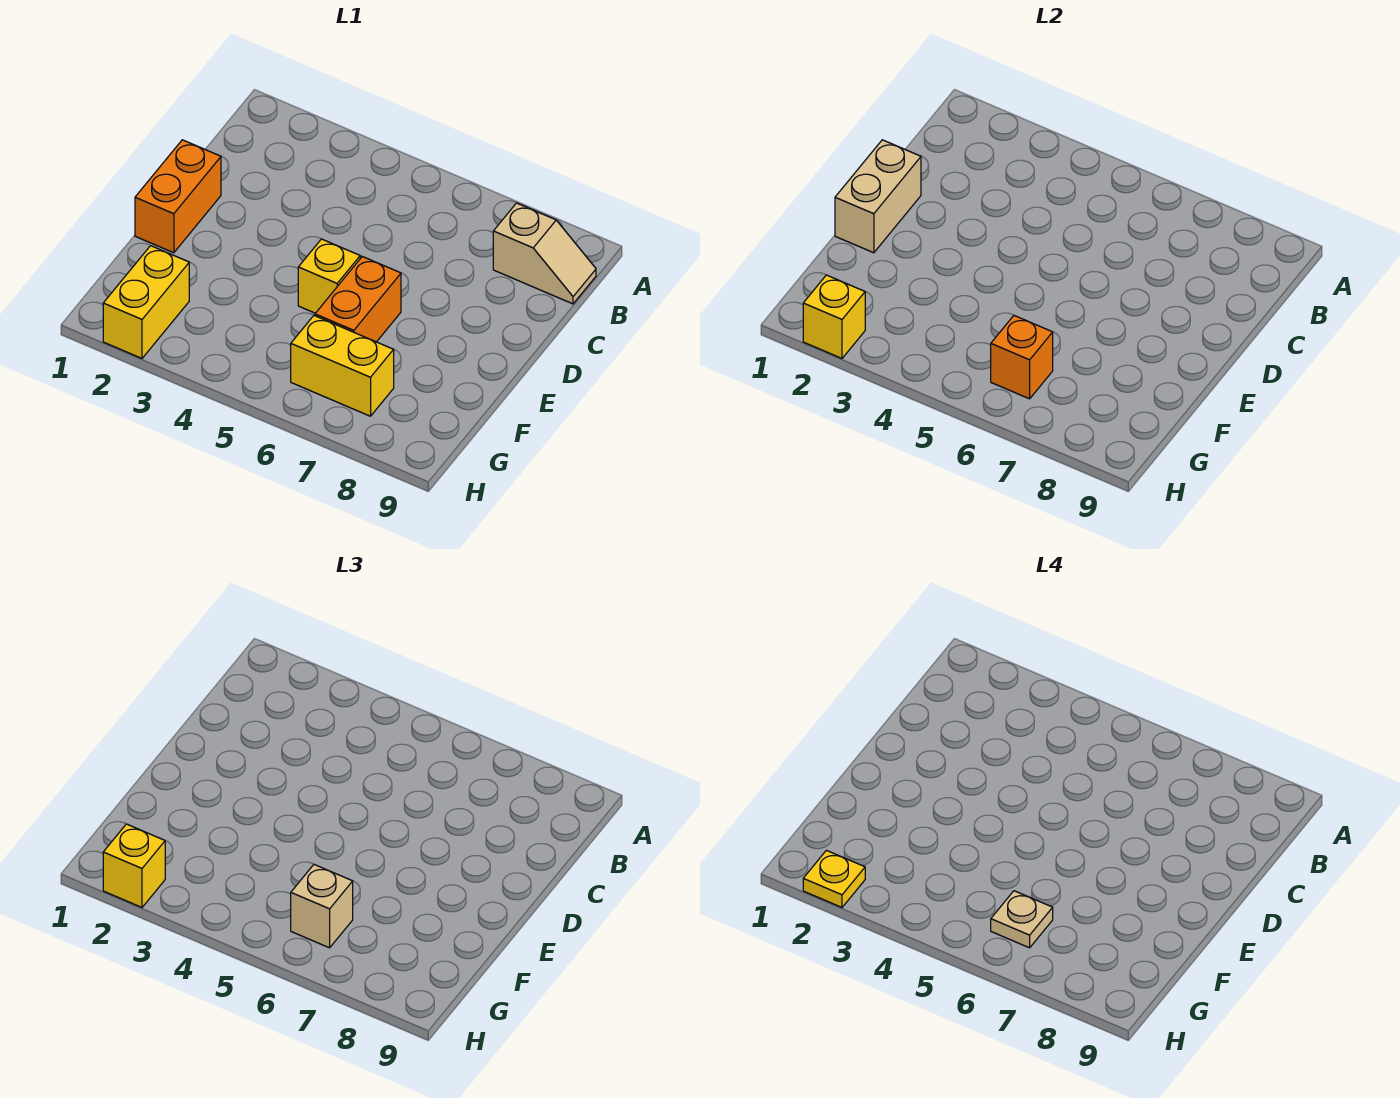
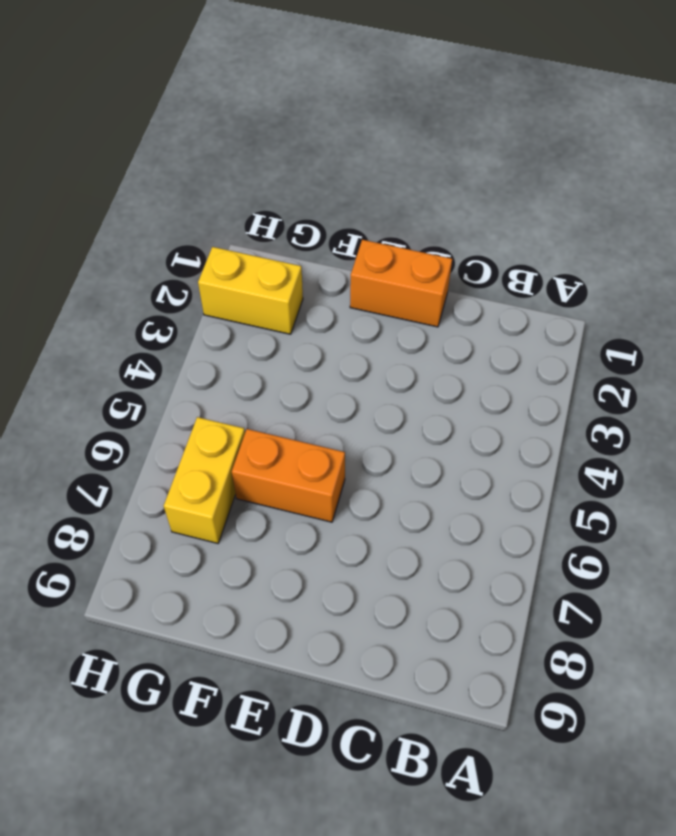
none -> tan slope B8:B9 level 1 top 8
none -> yellow brick E5 level 1
none -> tan brick D1:E1 level 2

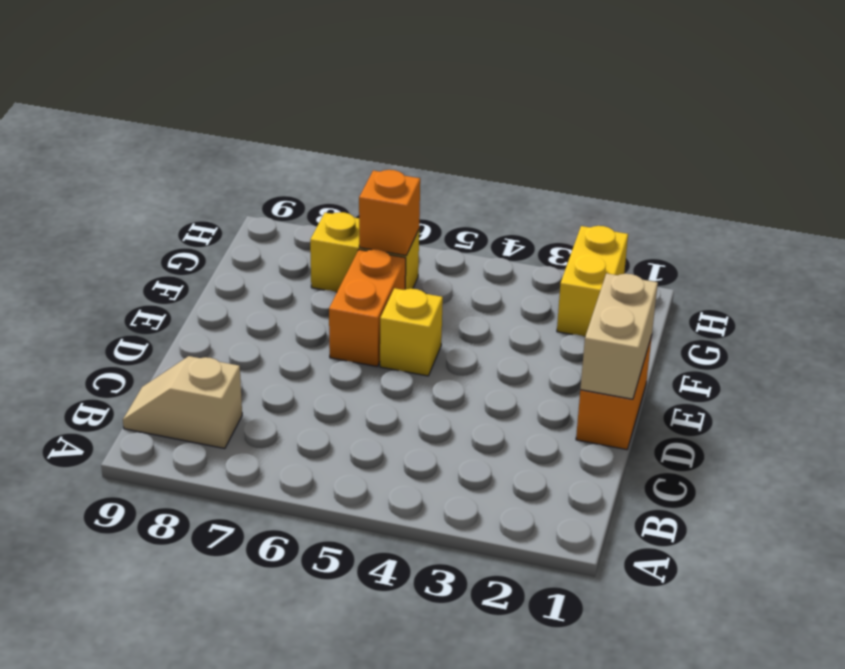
none -> yellow brick H2 level 2
none -> tan brick G6 level 3
none -> yellow brick H2 level 3

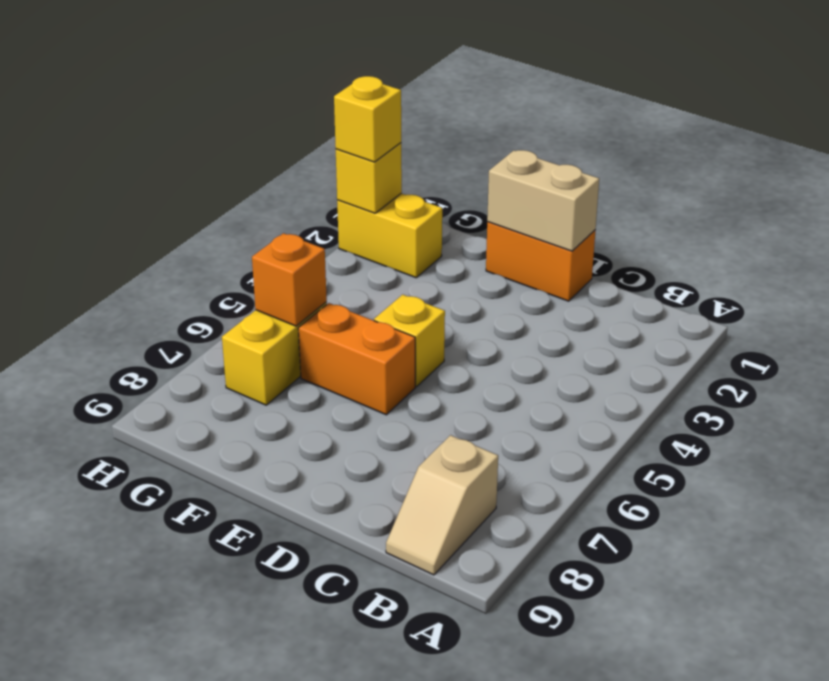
none -> tan brick G6 level 3
none -> tan plate G6 level 4
none -> yellow plate H2 level 4

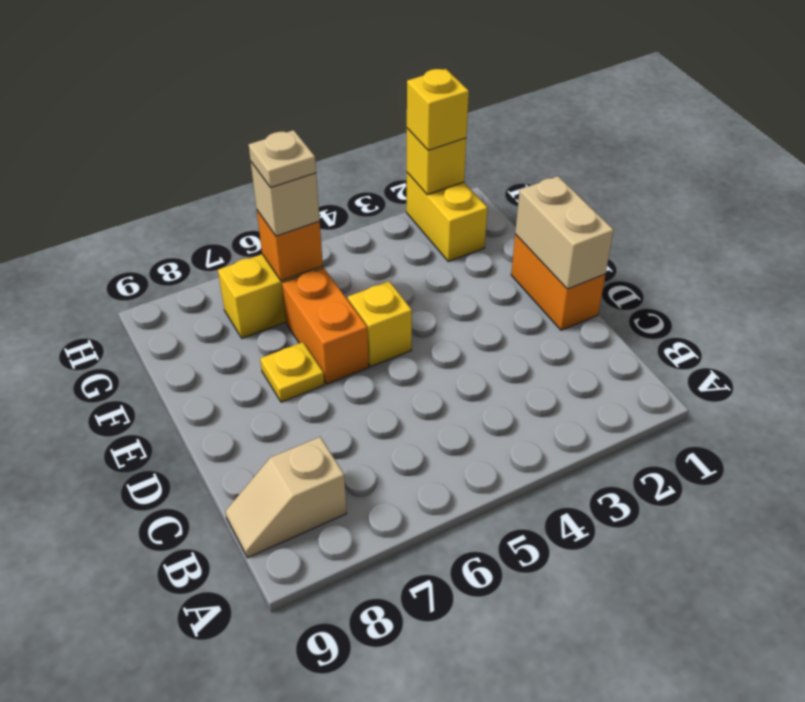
yellow plate E7 level 1 -> yellow plate H2 level 4

